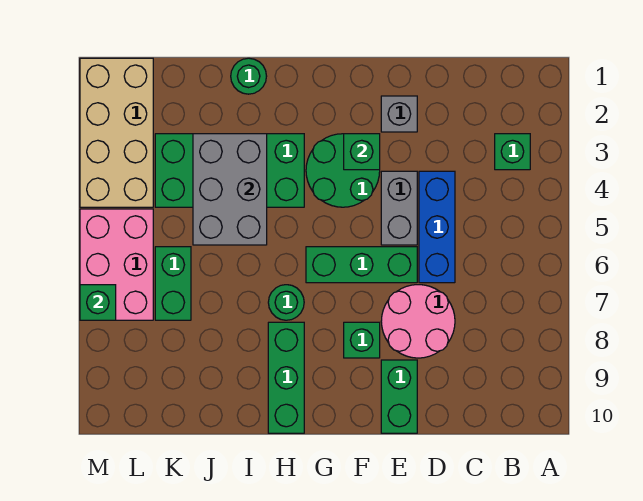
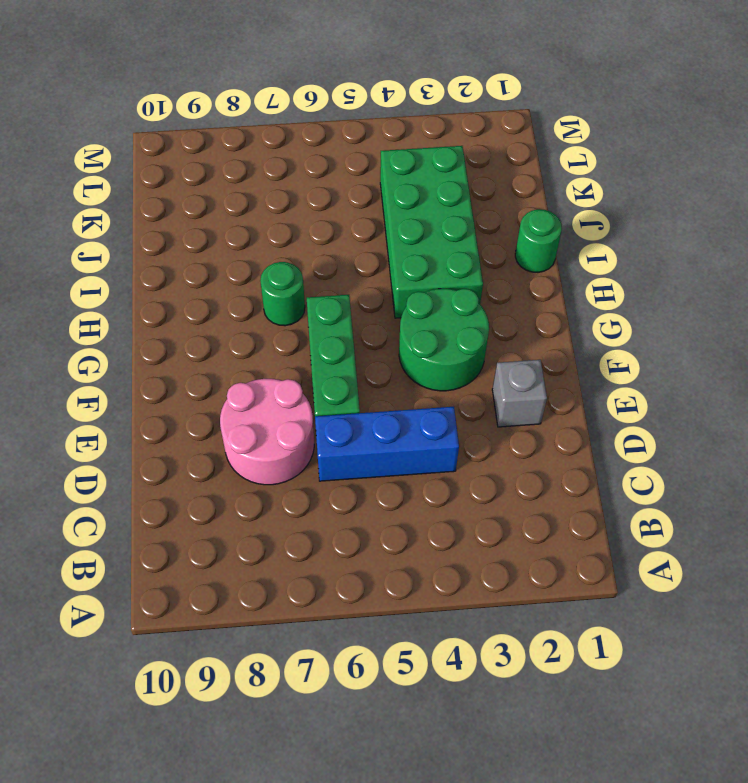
none -> green brick B3 level 1
none -> grey brick E4:E5 level 1
none -> green brick E9:E10 level 1

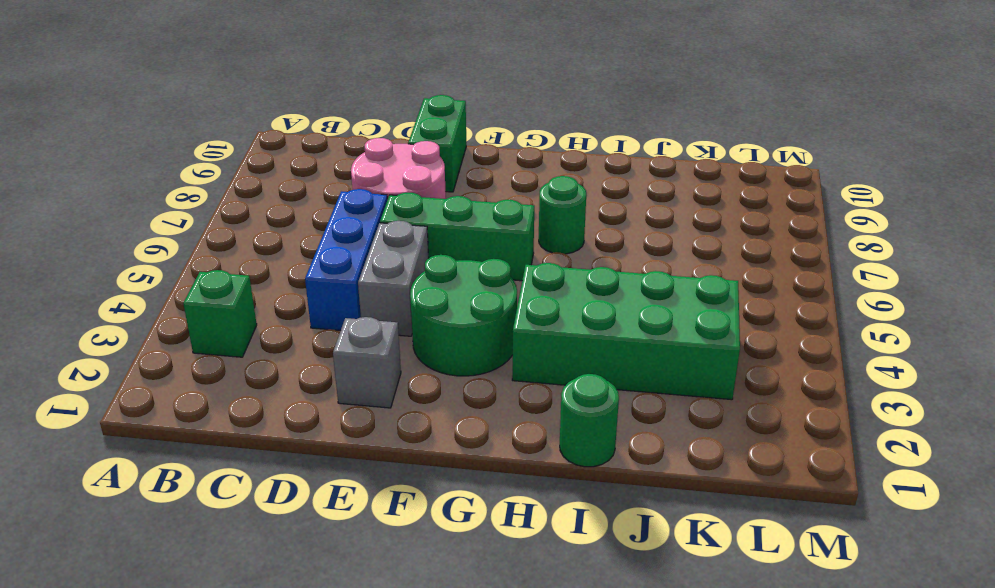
none -> green brick F8 level 1
none -> green brick H8:H10 level 1
none -> green brick K6:K7 level 1

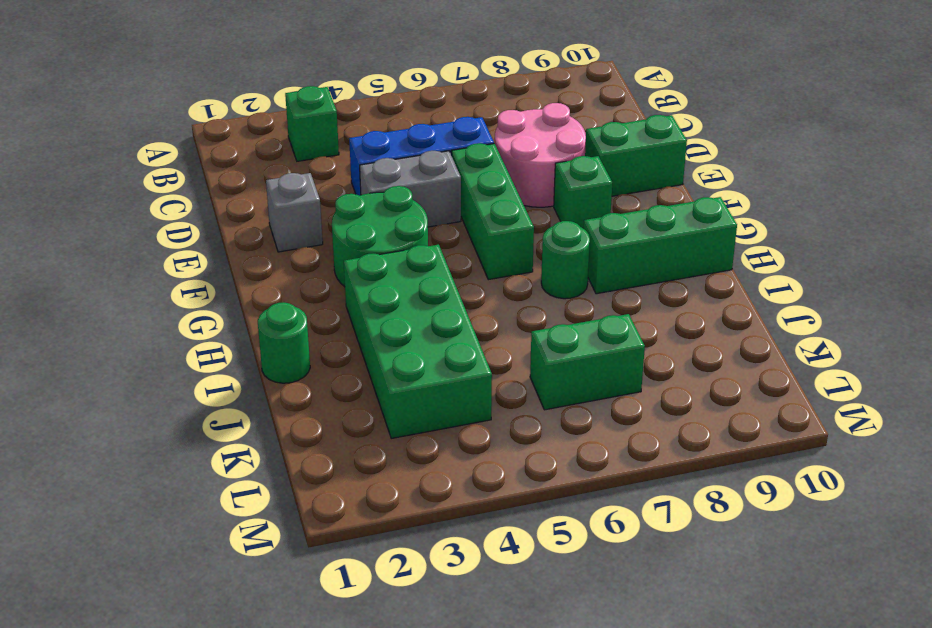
none -> tan brick L1:M4 level 1
none -> pink brick L5:M7 level 1
none -> green brick F3 level 2

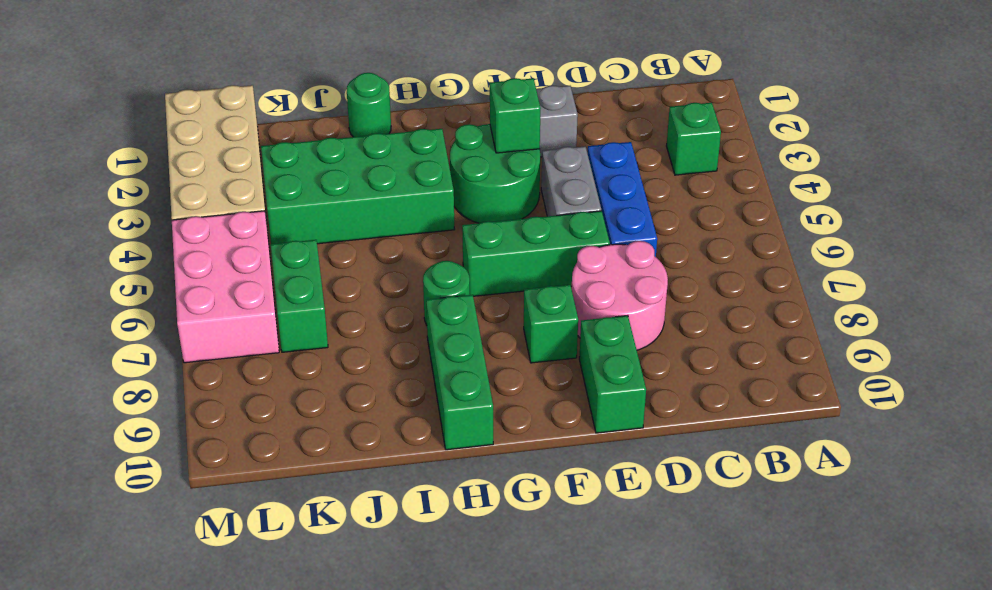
none -> grey brick I3:J5 level 2
none -> green brick M7 level 2

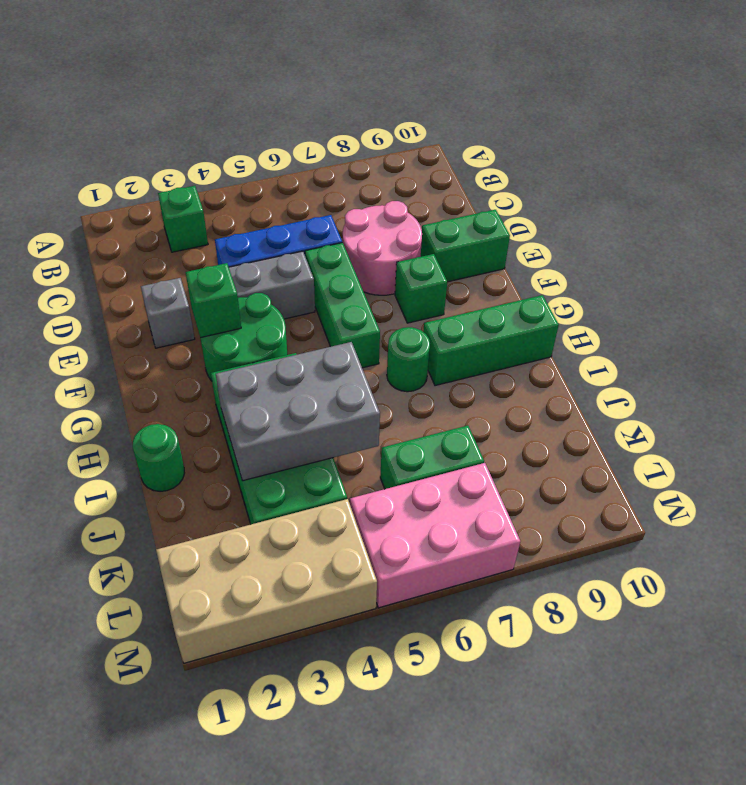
none -> green brick M7 level 2

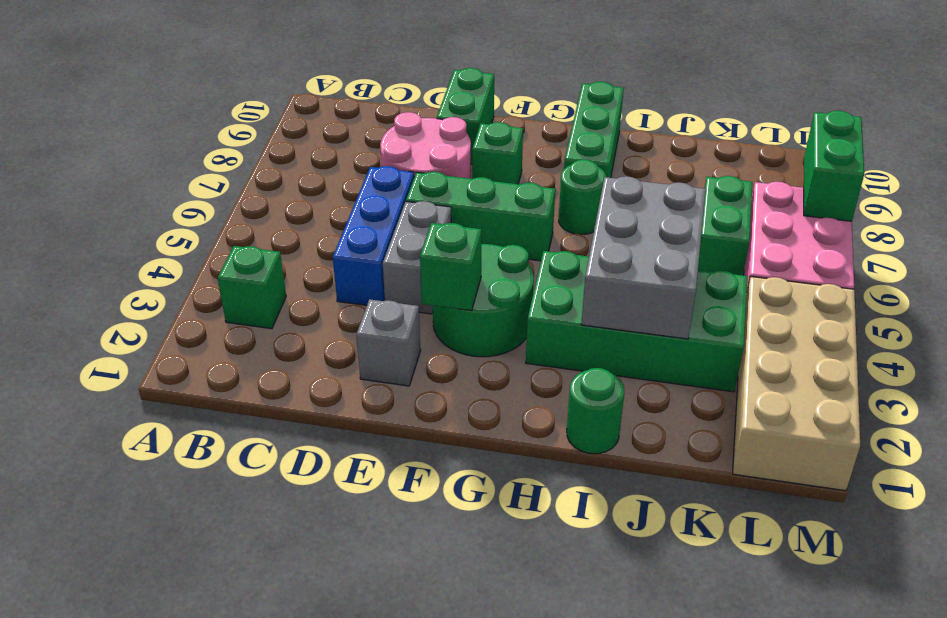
green brick M7:M8 level 2 -> green brick M7 level 2

